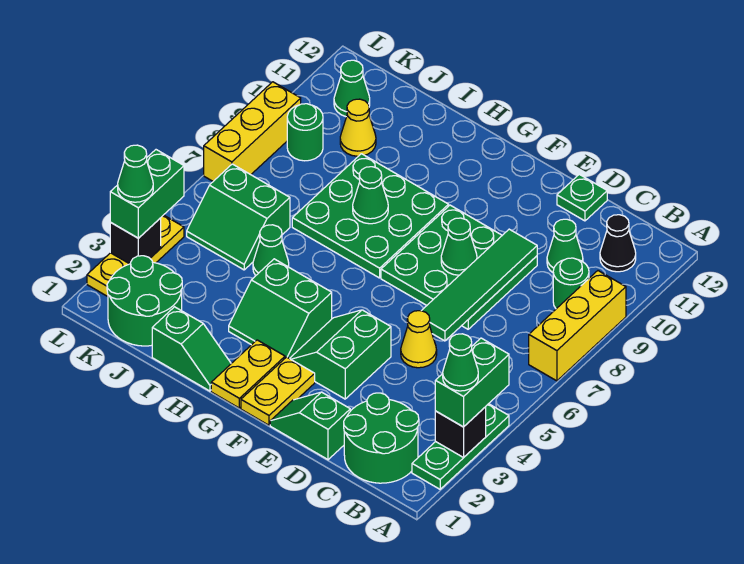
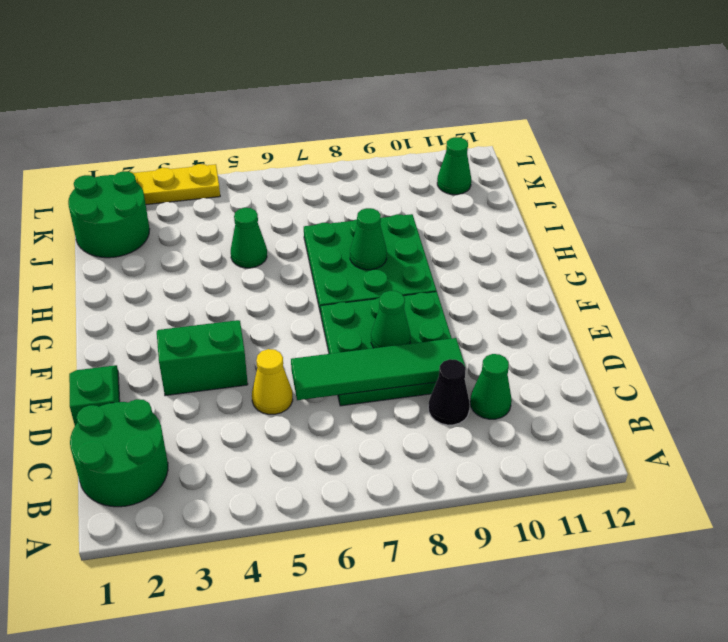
black cone C9 level 1 -> black cone B11 level 1
none -> green plate A2:A4 level 1
none -> yellow brick A7:A9 level 1
none -> green round brick B9 level 1
none -> green plate D12 level 1

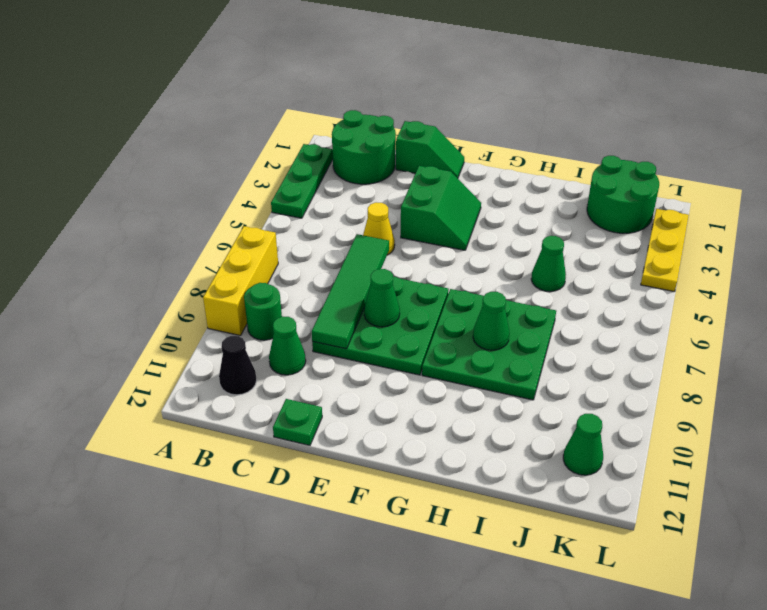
none -> yellow plate F1:F2 level 1
none -> yellow plate G1:G2 level 1
none -> green slope G3:H4 level 1 top 4
none -> green slope H1:I1 level 1 top I

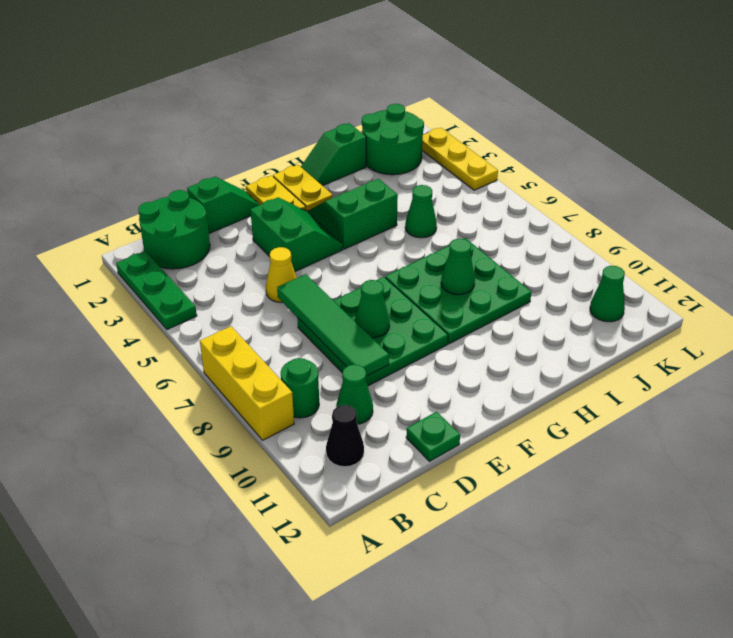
none -> green slope J5:K6 level 1 top 6
none -> yellow cone J10 level 1
none -> green round brick K9 level 1
none -> yellow brick L7:L9 level 1

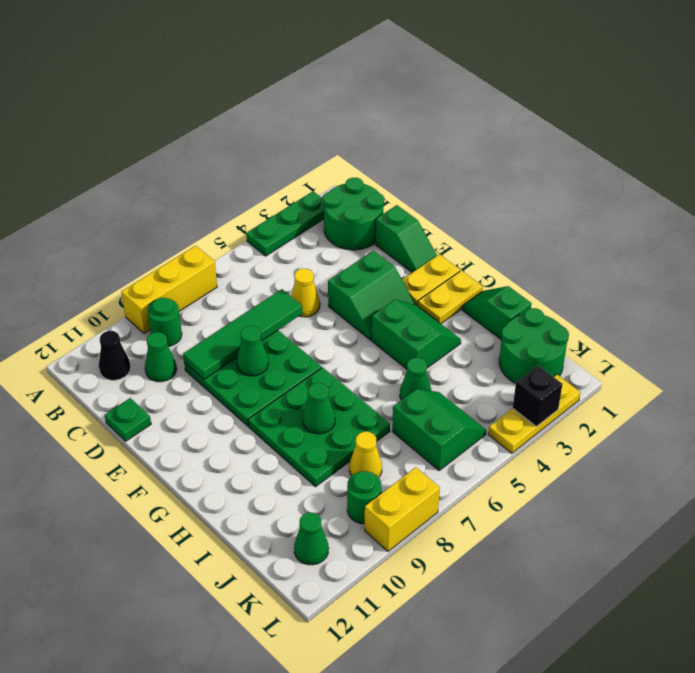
yellow cone J8 level 1 -> yellow cone J10 level 1
yellow brick L8:L9 level 1 -> yellow brick L7:L9 level 1
none -> black brick A3 level 2
none -> green brick A3:A4 level 3
none -> green brick L3:L4 level 3
none -> green cone A3 level 4

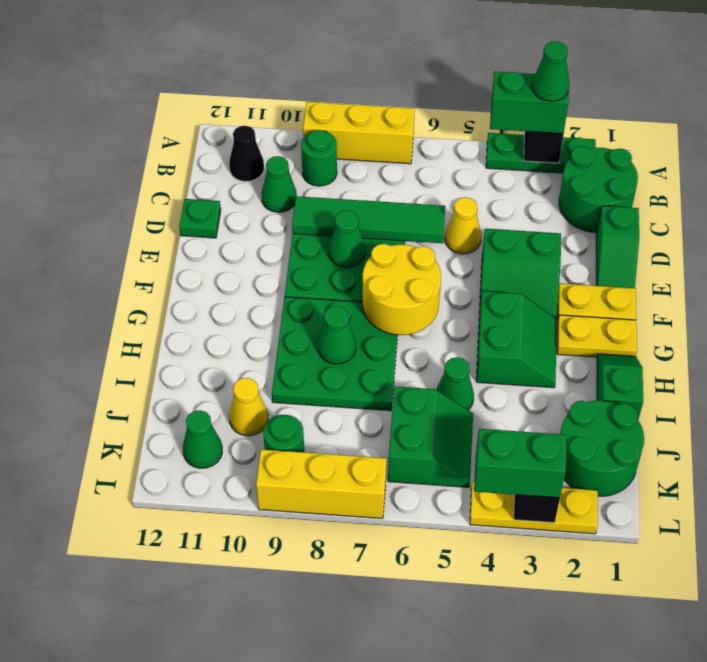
yellow round brick F6:G7 level 2 -> none
none -> green cone L3 level 4

